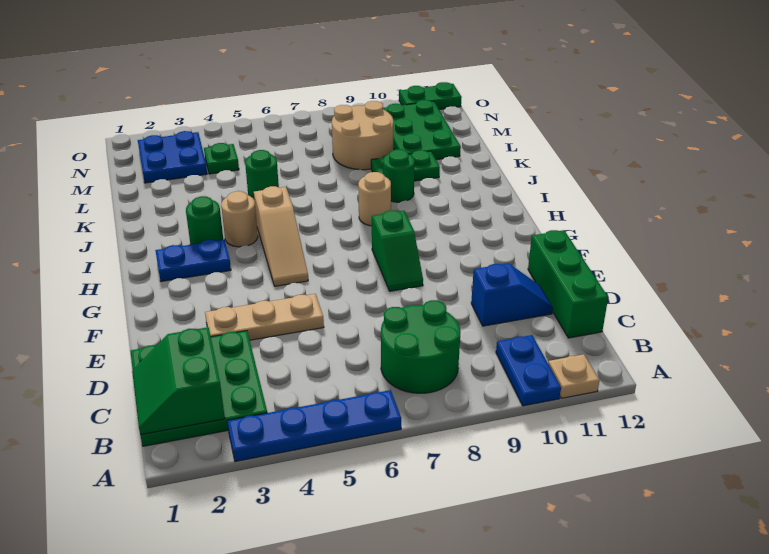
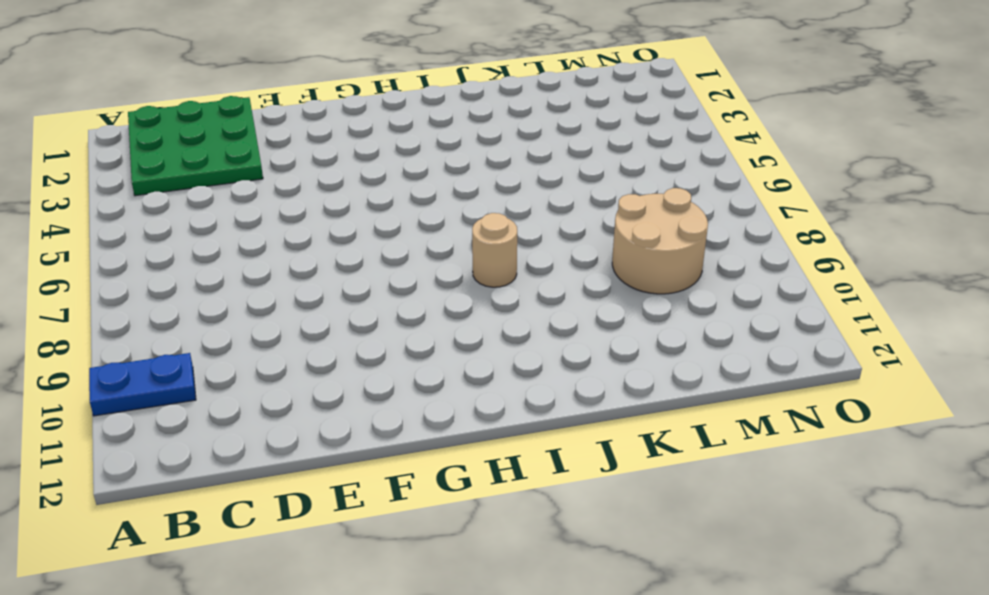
none -> blue plate A3:A6 level 1
none -> tan plate A11 level 1
none -> green round brick B7:C8 level 1

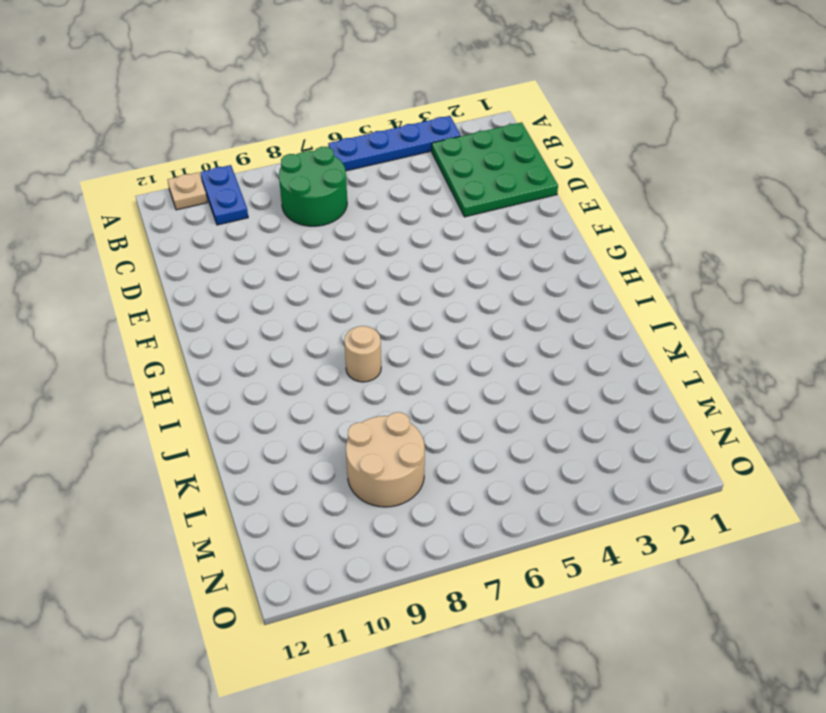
none -> green brick C12:E12 level 1
none -> blue slope D10:D11 level 1 top 10
none -> tan plate E3:E5 level 1

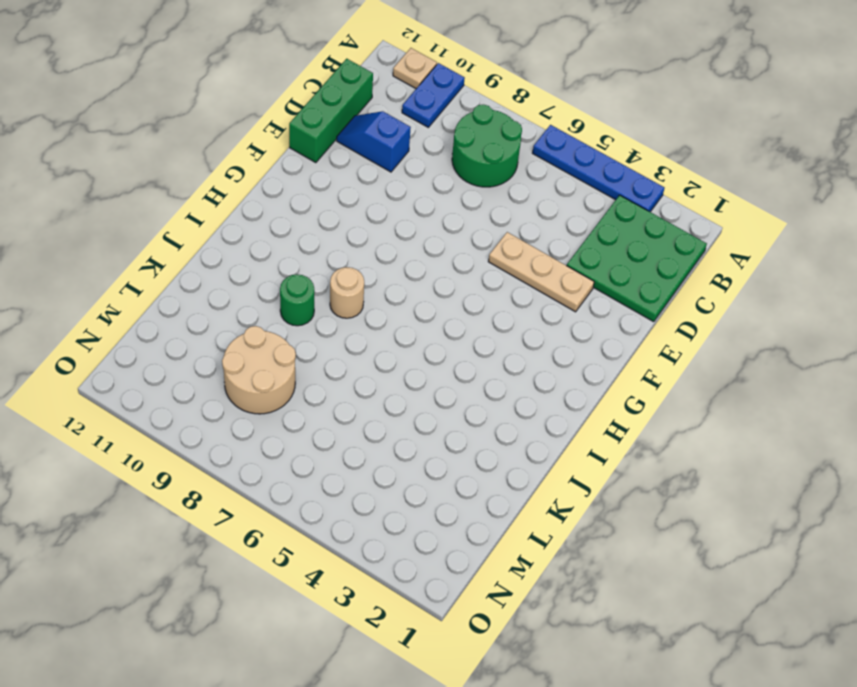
none -> green slope F8:G8 level 1 top G
none -> tan slope G5:I5 level 1 top I
none -> blue plate H2:H3 level 1

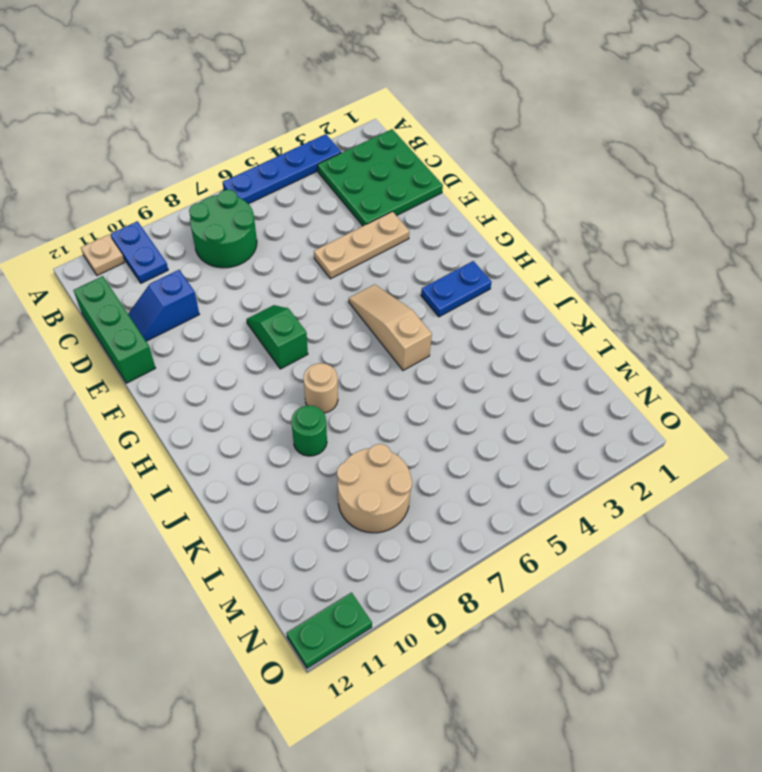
none -> green round brick I3 level 1
none -> tan round brick I4 level 1
none -> green round brick K5 level 1

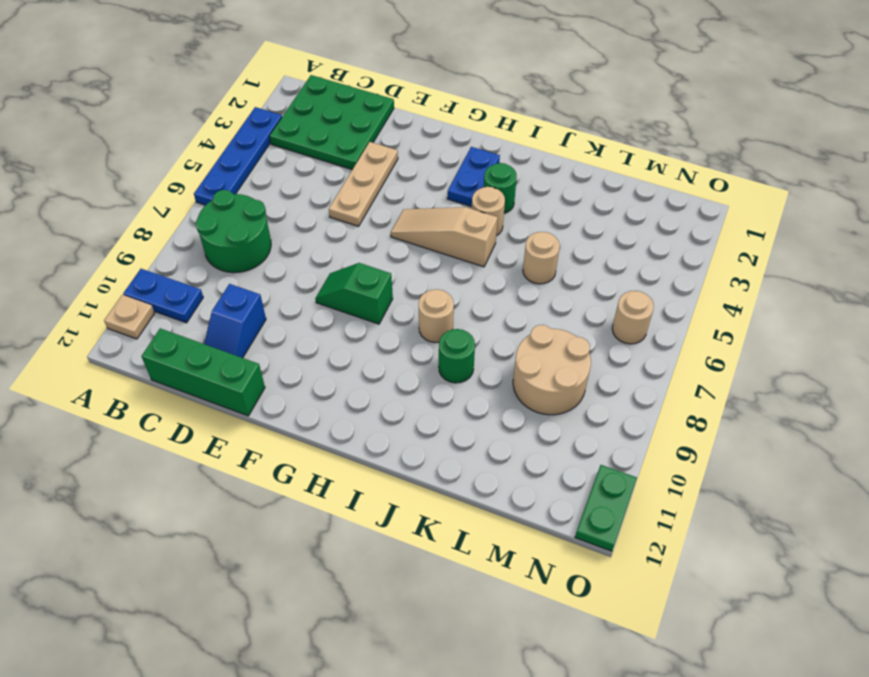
tan round brick K5 level 1 -> green round brick K5 level 1
tan round brick N6 level 1 -> none
none -> green plate K9:K10 level 1
none -> green plate L10:N11 level 1
none -> blue plate M2:N3 level 1

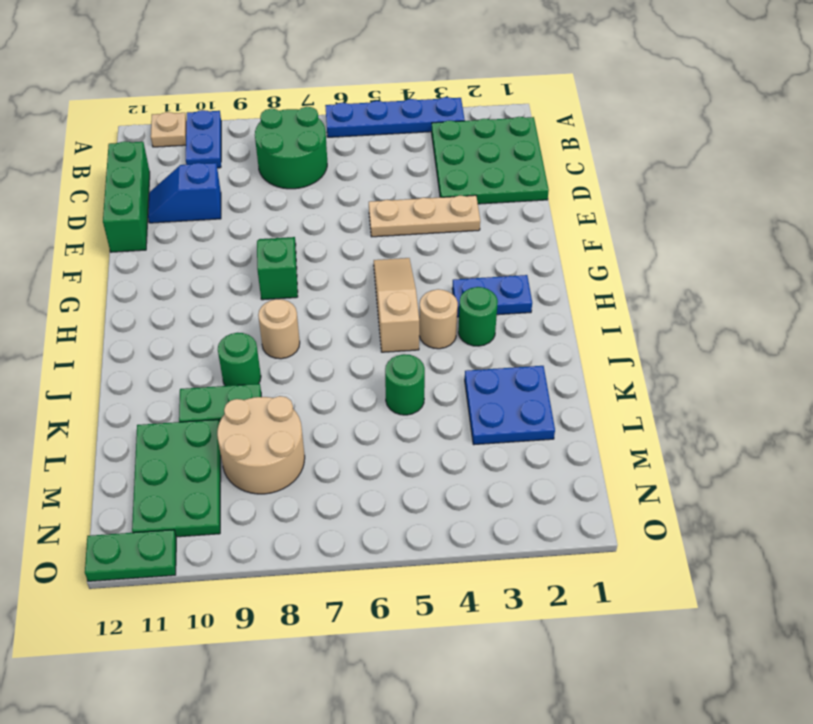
blue plate K2:L3 level 1 -> blue plate M2:N3 level 1
none -> green plate M4 level 1
none -> green slope B1:C2 level 2 top 2

